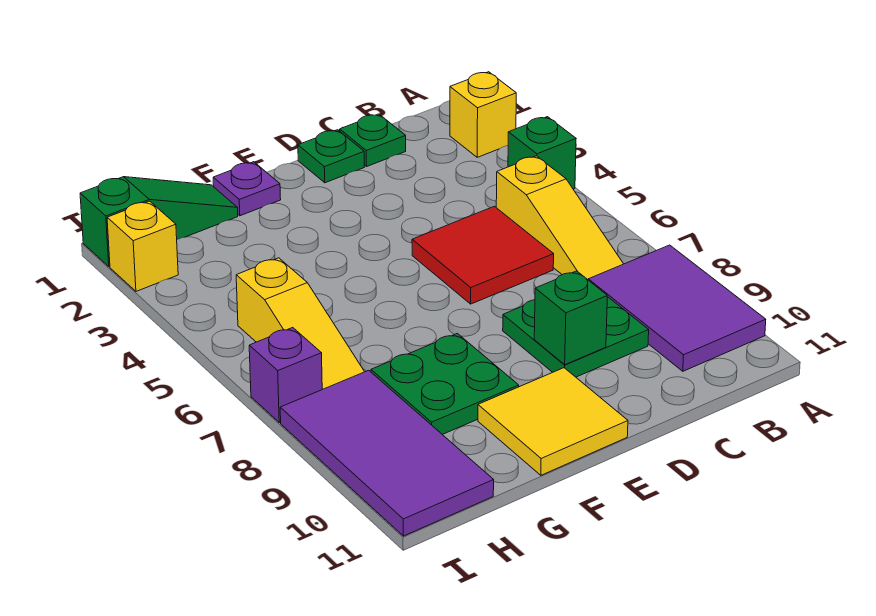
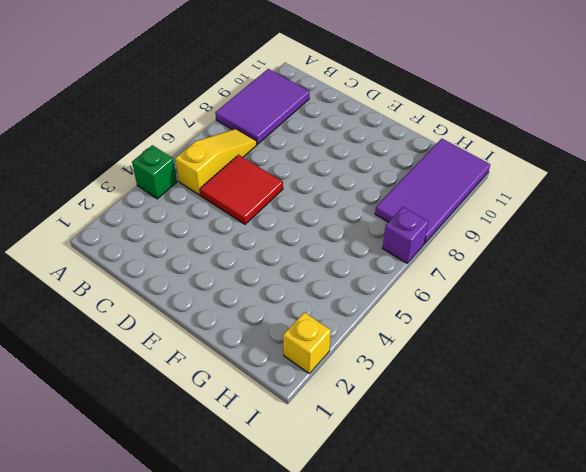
none -> yellow brick A2 level 1
none -> green plate C1 level 1
none -> green plate C8:D9 level 1

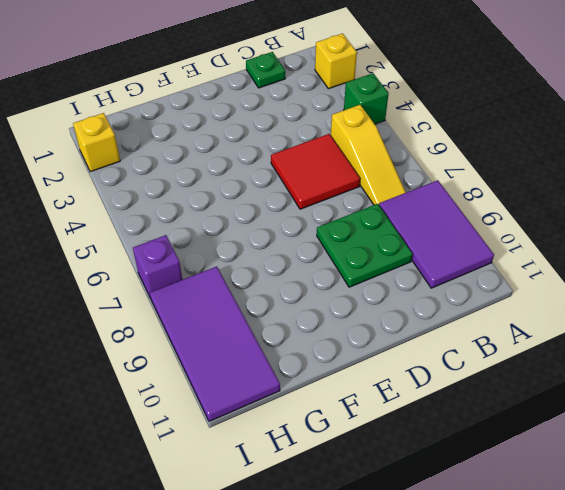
none -> green plate D1 level 1
none -> yellow tile E10:F11 level 1
none -> purple plate F1 level 1

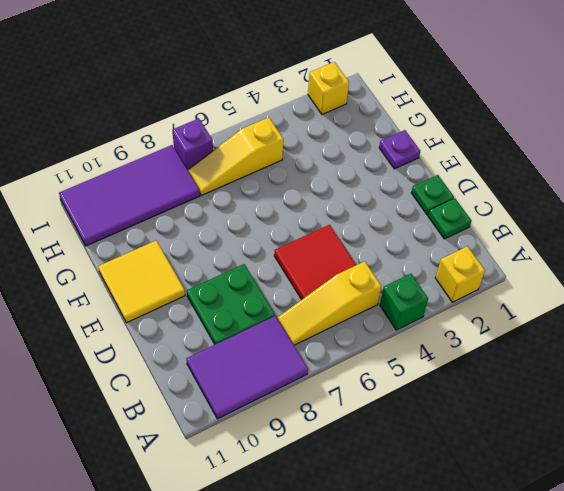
none -> green plate F8:G9 level 1
none -> green slope G1:I1 level 1 top I
none -> green brick D9 level 2

